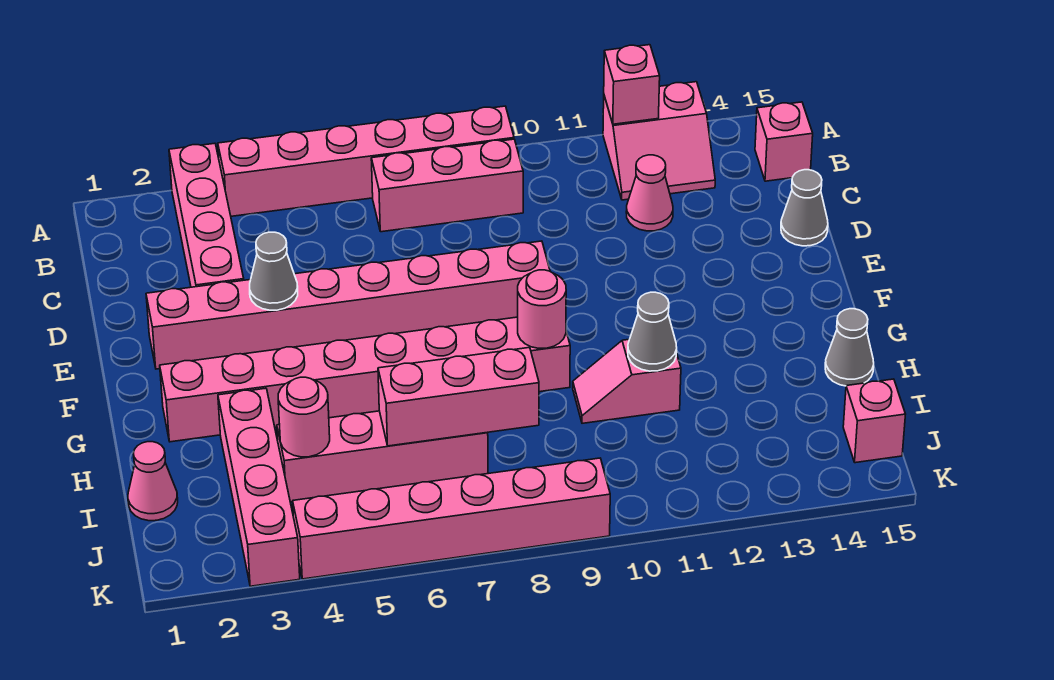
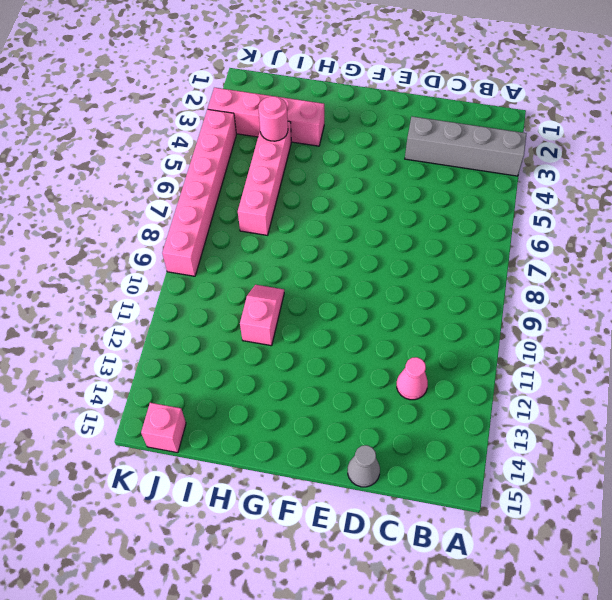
grey brick A3:D3 level 1 -> pink brick A3:D3 level 1
none -> pink brick A4:A9 level 1
none -> pink slope A12:B13 level 1 top A
none -> pink brick B7:B9 level 1

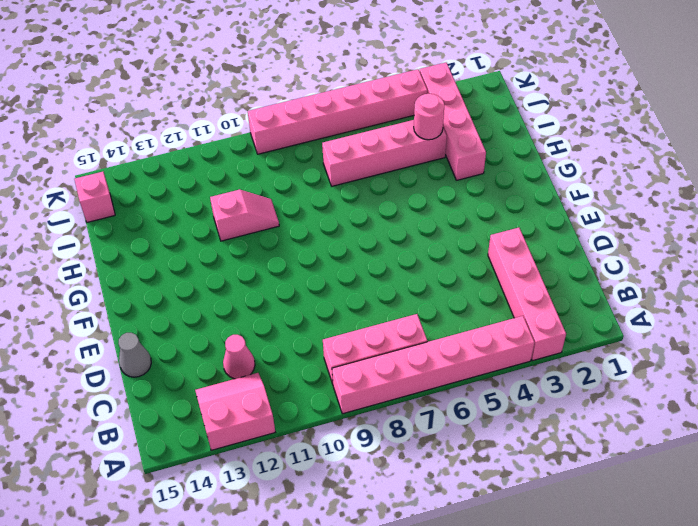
none -> pink brick B15 level 1
none -> pink brick E2:E9 level 1
none -> pink brick G2:G9 level 1

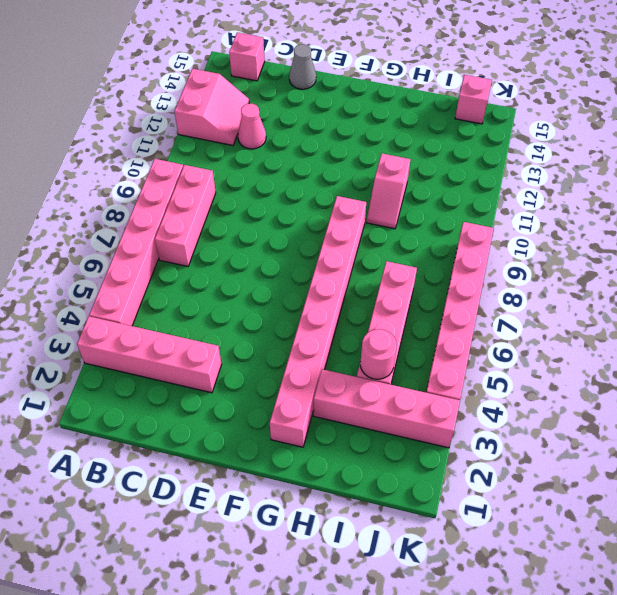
none -> pink brick E2:E9 level 1
none -> grey cone H15 level 1
none -> pink cone I1 level 1

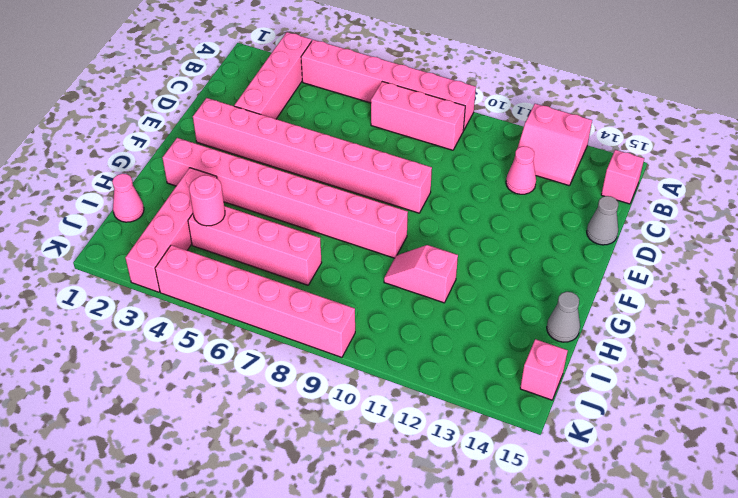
none -> pink brick A12 level 2
none -> grey cone E4 level 2
none -> pink round brick G9 level 2

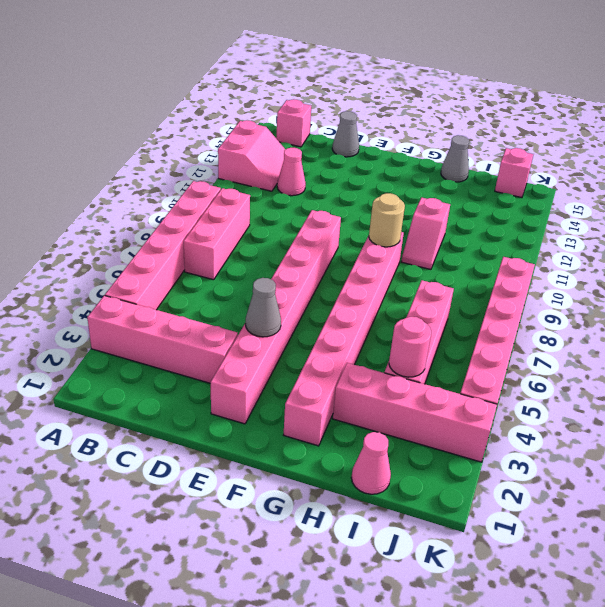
tan round brick G9 level 2 -> pink round brick G9 level 2
none -> pink brick A12 level 2
none -> grey cone H11 level 2
none -> pink brick I6:I8 level 2

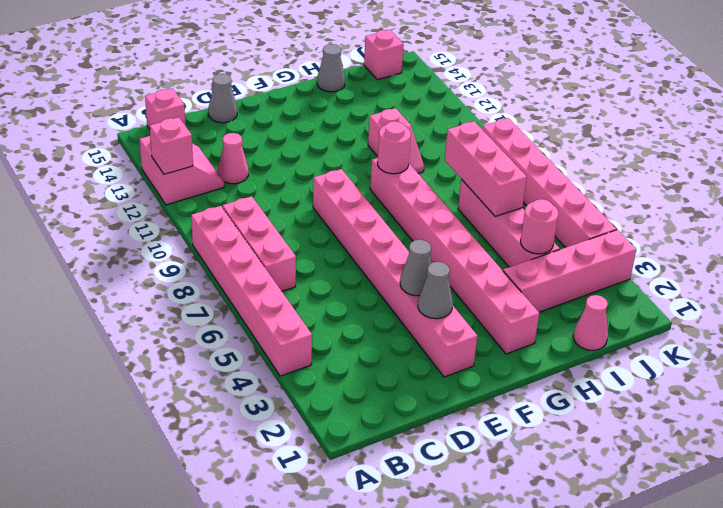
grey cone E3 level 2 -> grey cone H11 level 2
none -> pink brick A3:D3 level 1

